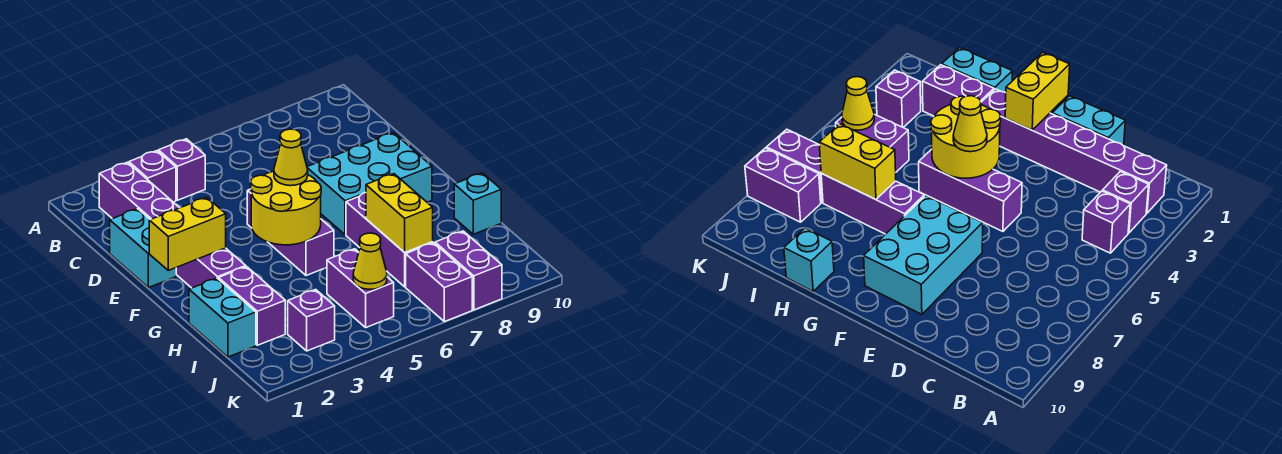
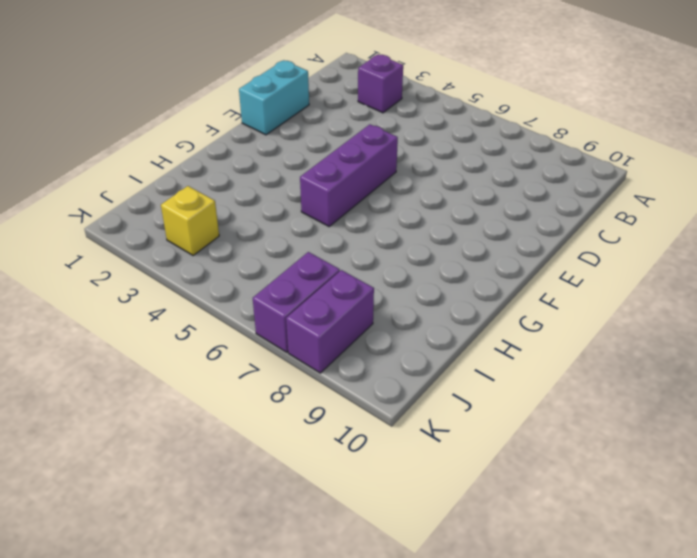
yellow brick J3 level 1 -> purple brick J3 level 1
none -> purple brick B2:G2 level 1
none -> purple brick B4 level 1
none -> cyan brick E7:F9 level 1

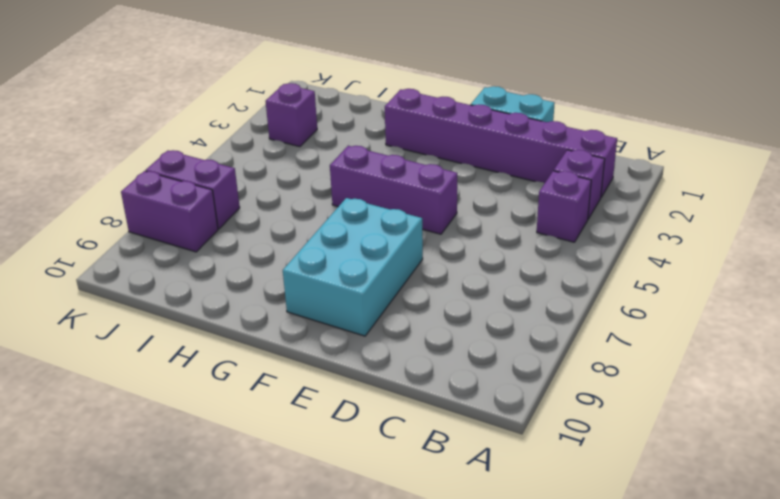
none -> purple brick G7:I7 level 1
none -> cyan brick H1:I1 level 1
none -> purple brick H2:I2 level 1

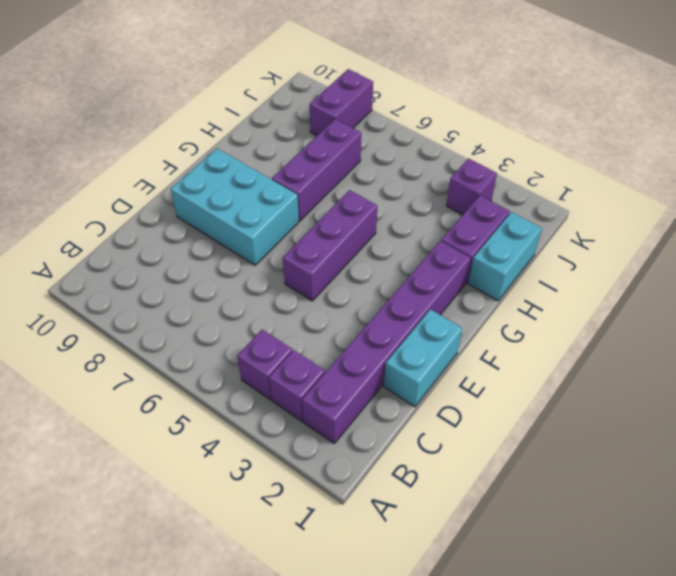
none -> cyan brick H10 level 1
none -> purple brick I5:J5 level 1
none -> purple brick J7:K7 level 1

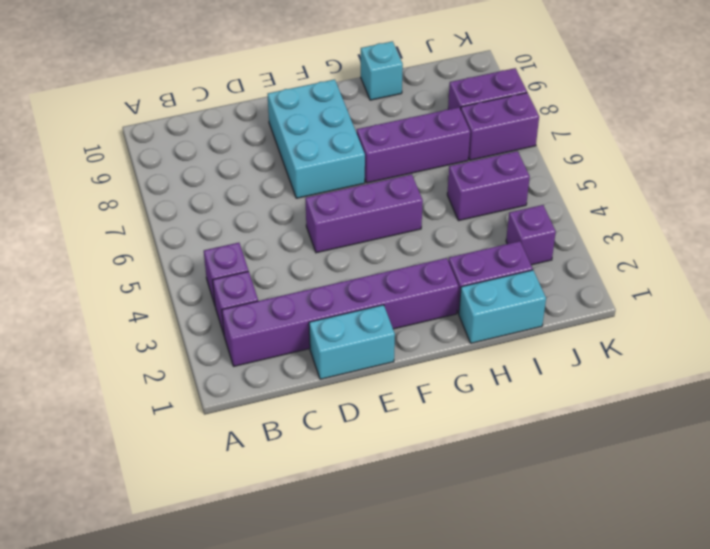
none -> yellow brick F1:F2 level 2
none -> yellow round brick F4:G5 level 2
none -> yellow brick H7:I7 level 2

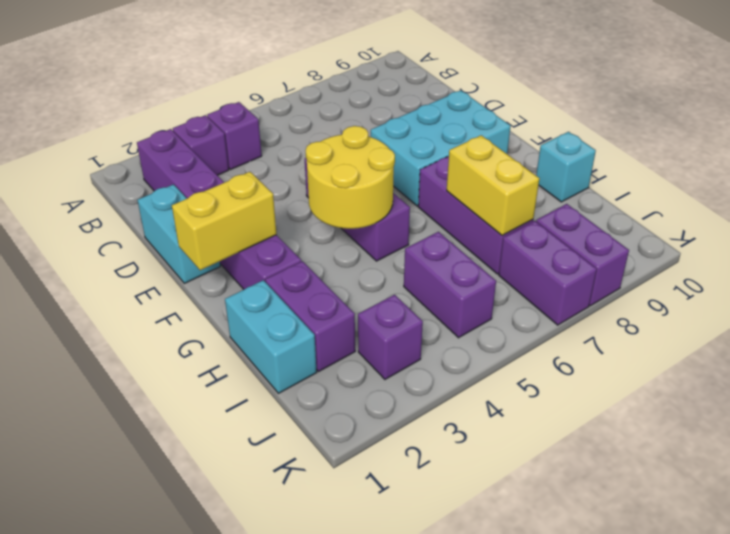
none -> yellow cone J5 level 2
none -> yellow cone F5 level 3

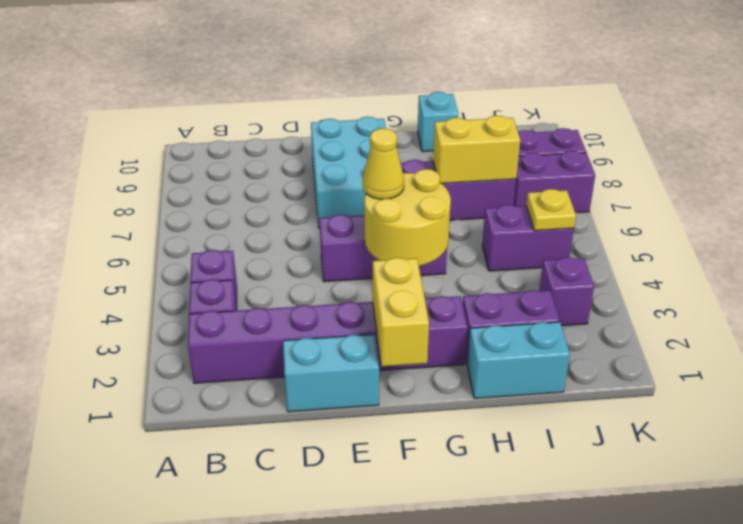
yellow plate J5 level 2 -> yellow cone J5 level 2

